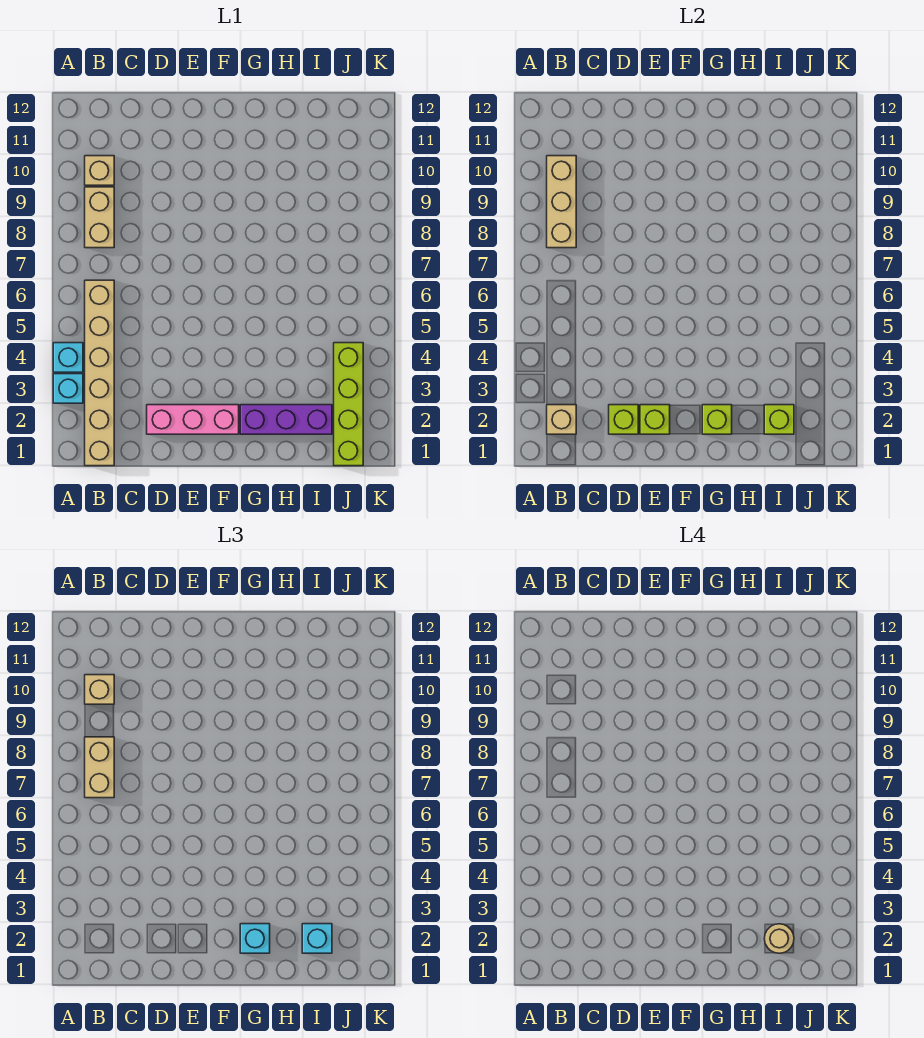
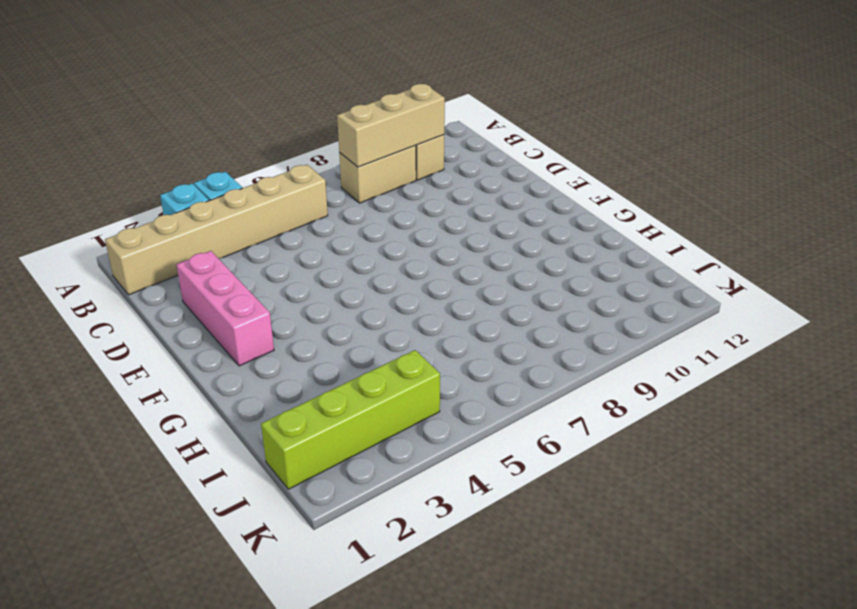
none -> purple brick G2:I2 level 1
none -> tan brick B2 level 2
none -> lime brick D2 level 2

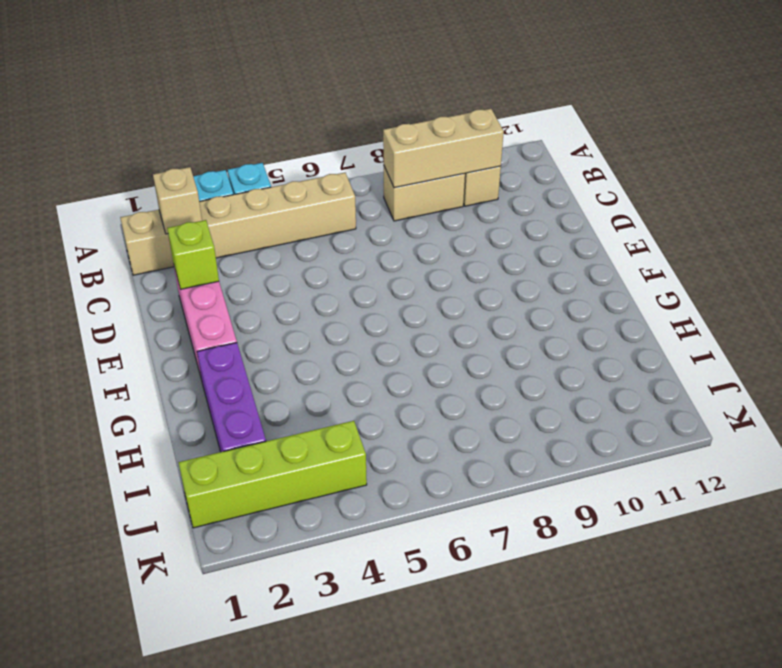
none -> lime brick E2 level 2
none -> lime brick G2 level 2
none -> lime brick I2 level 2

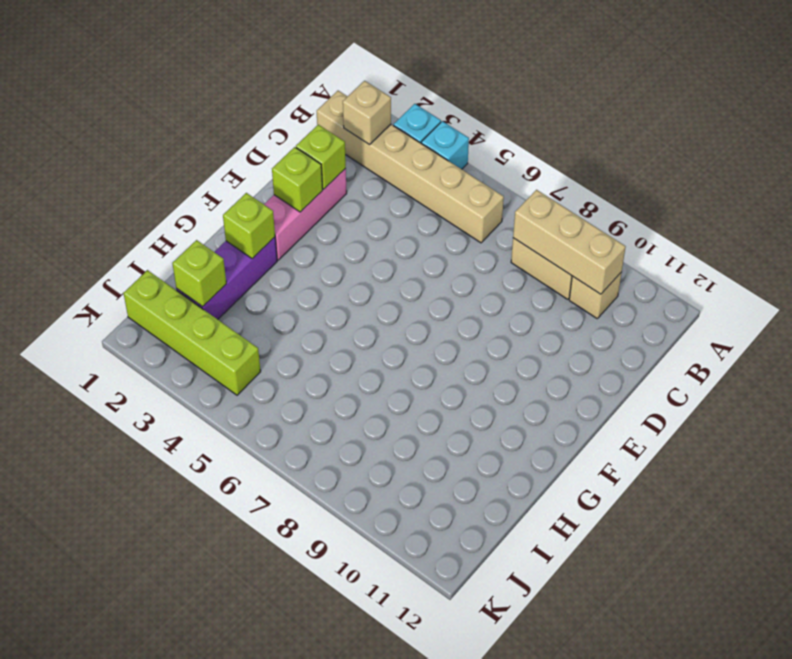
none -> tan brick B7:B8 level 3
none -> tan brick B10 level 3
none -> cyan brick G2 level 3

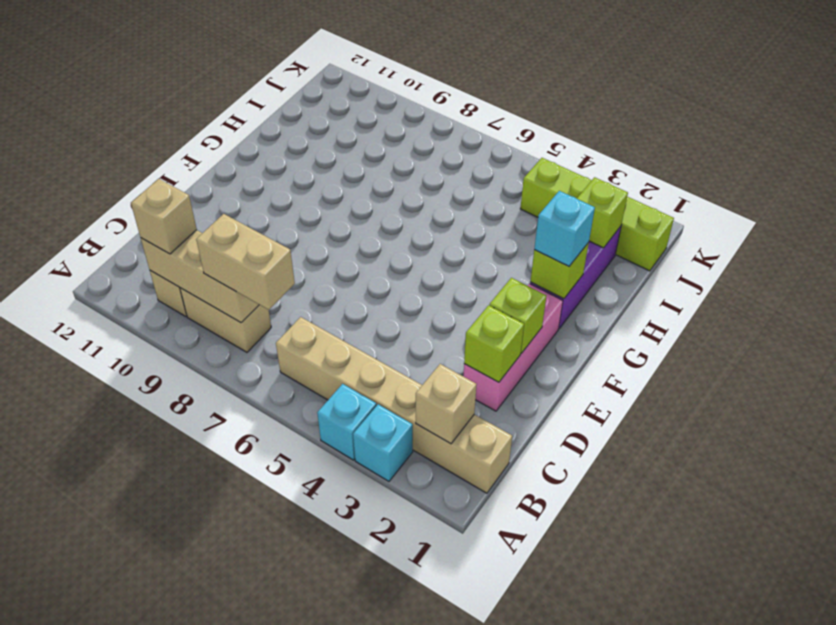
none -> cyan brick I2 level 3
none -> tan round brick I2 level 4

